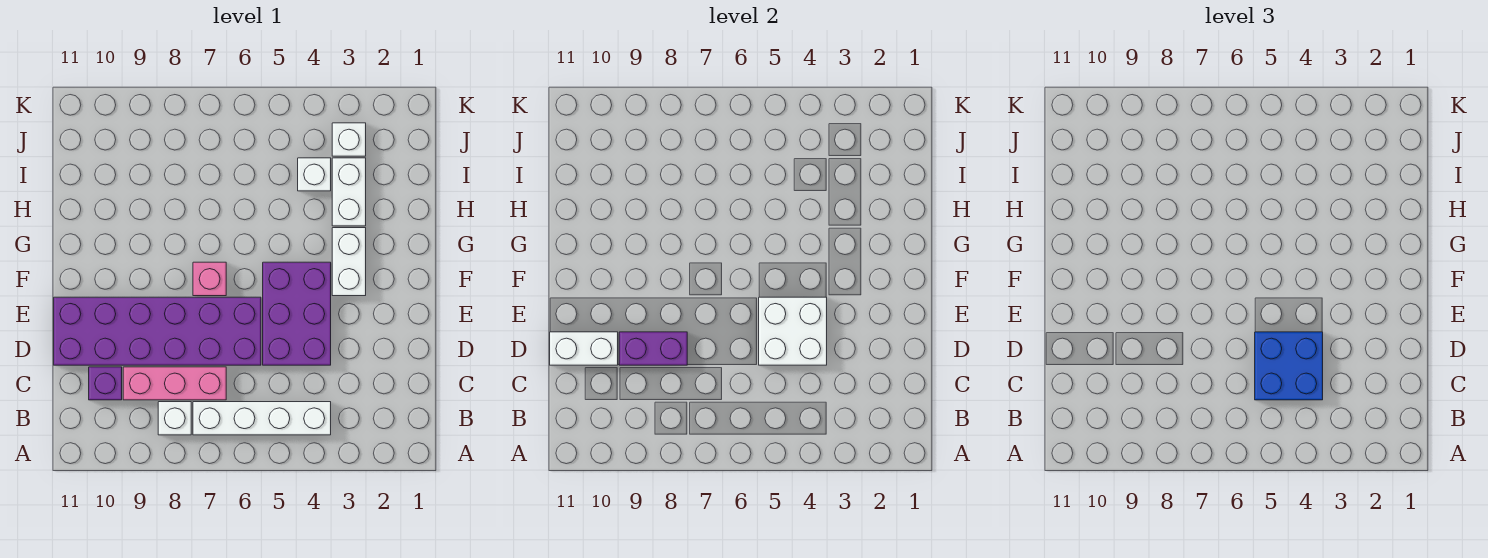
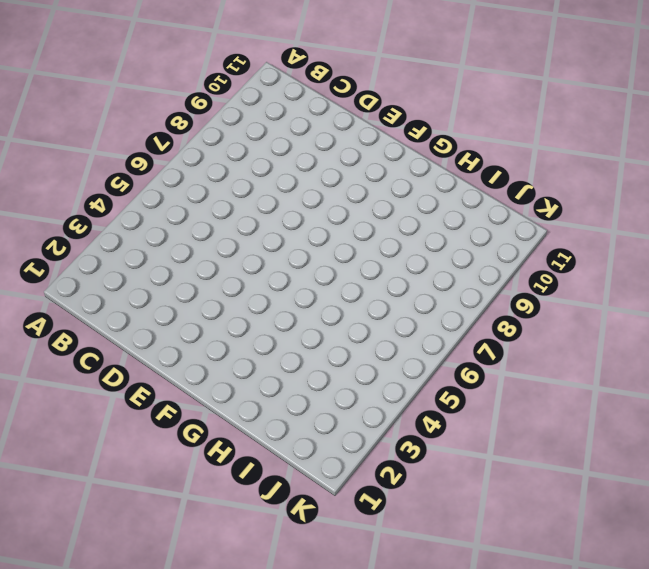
none -> white brick B4:B7 level 1
none -> white brick B8 level 1
none -> pink brick C7:C9 level 1

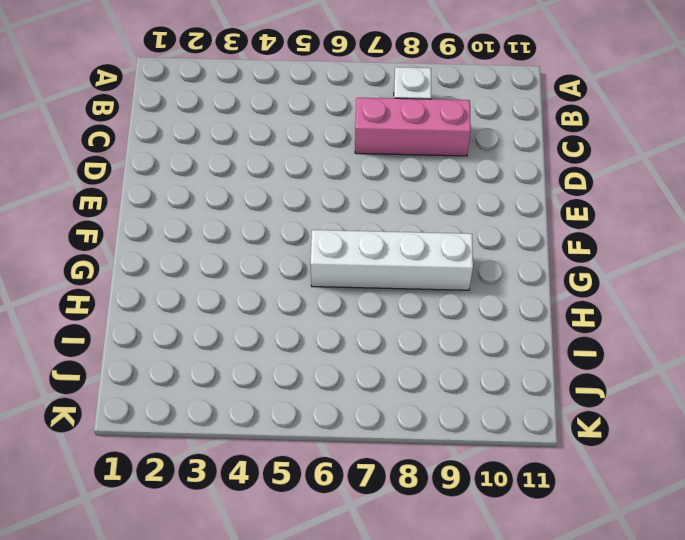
white brick G6:G9 level 1 -> white brick B4:B7 level 1
none -> purple brick C10 level 1
none -> purple brick D4:F5 level 1
none -> purple brick D6:E11 level 1

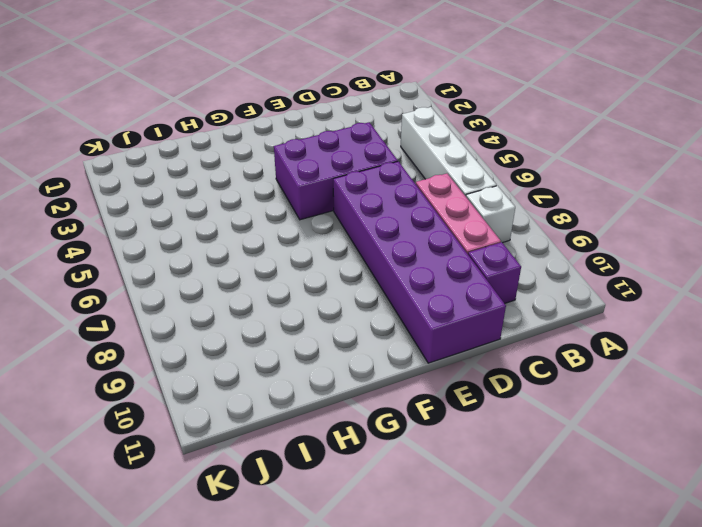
none -> white brick F3:G3 level 1
none -> pink brick F7 level 1
none -> white brick H3:I3 level 1

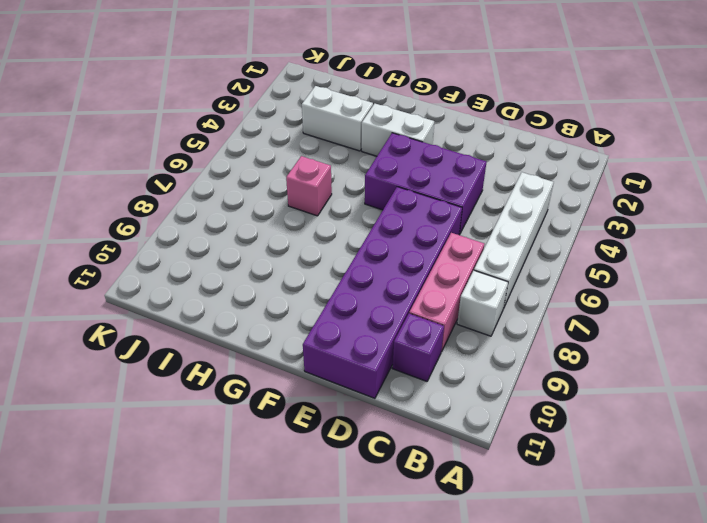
pink brick H6 level 1 -> pink brick F7 level 1
none -> white brick I4 level 1
none -> white brick J3 level 1
none -> white brick D4:E5 level 2

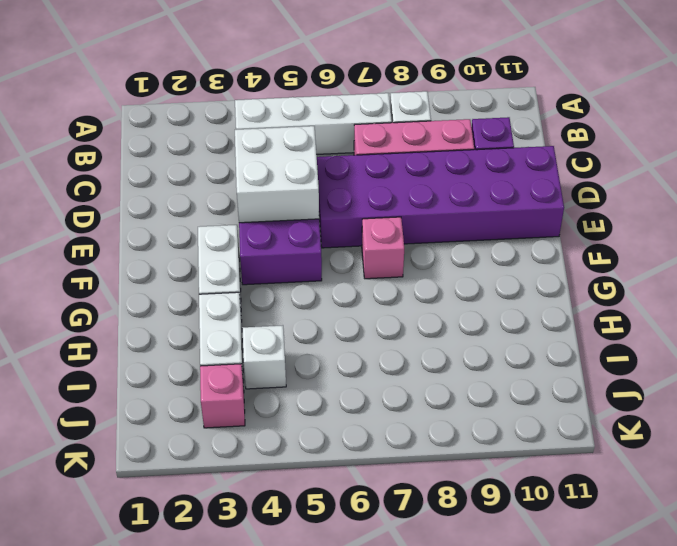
pink brick J3 level 1 -> white brick J3 level 1
none -> purple brick D8:D9 level 2
none -> white brick D10:D11 level 2
none -> blue brick C4:D5 level 3

